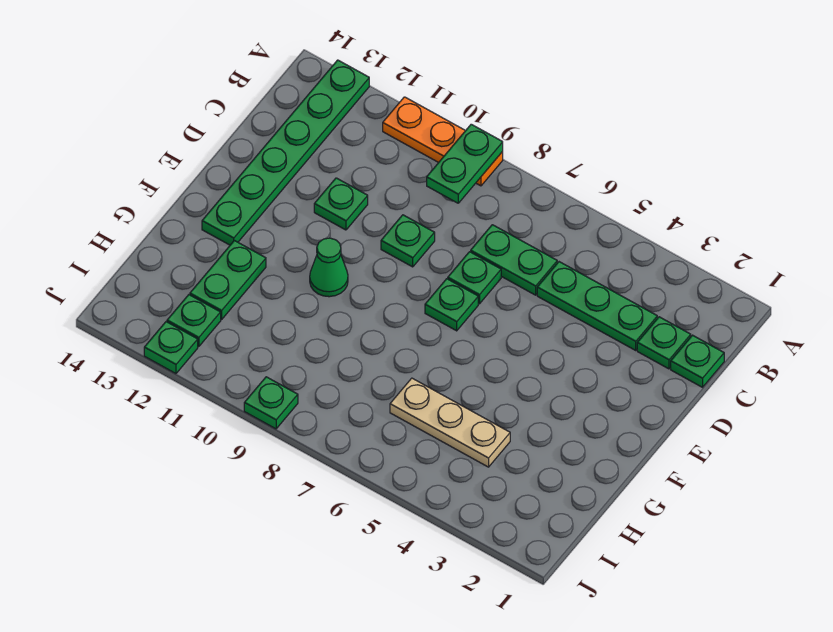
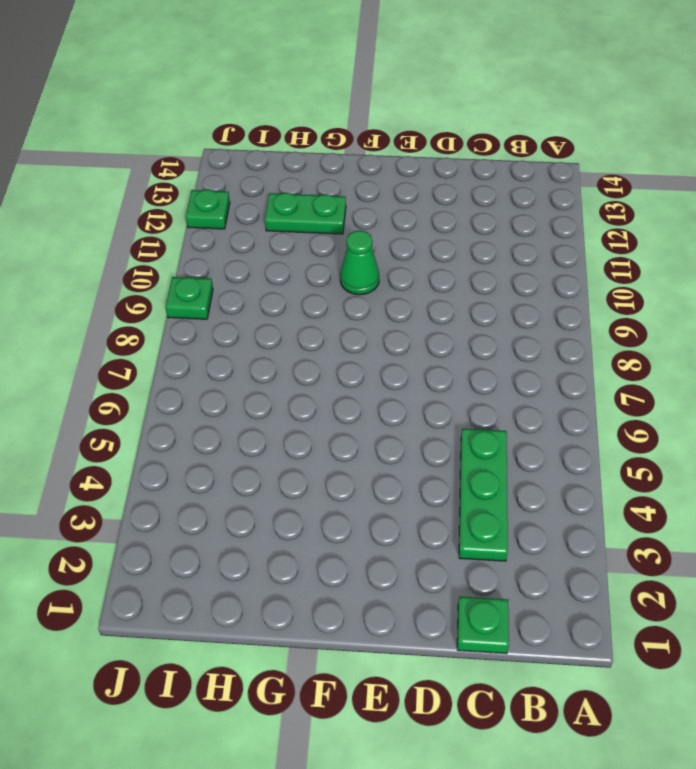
none -> orange plate A9:A11 level 1
none -> green plate A13:F13 level 1
none -> green plate C2 level 1

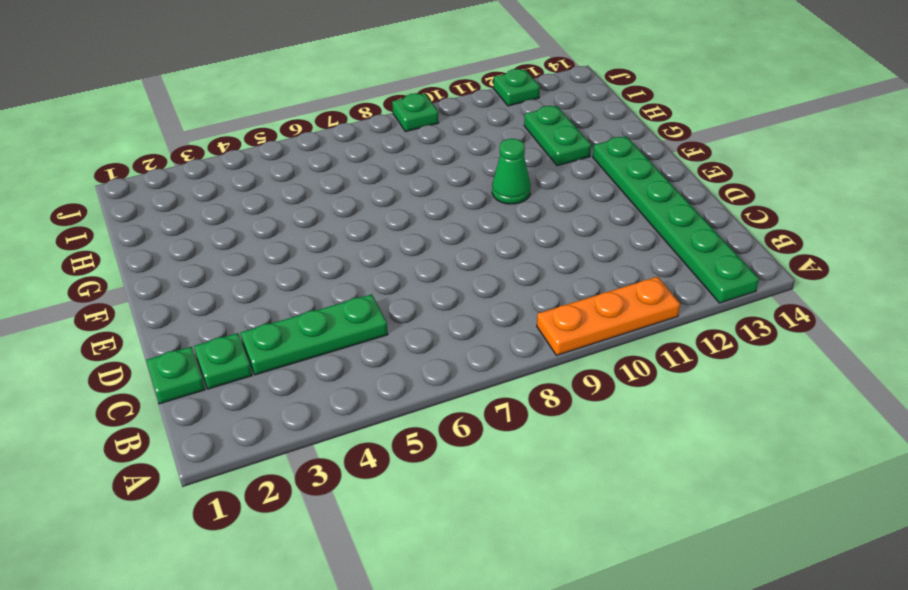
none -> green plate C6:C7 level 1
none -> green plate D7 level 1
none -> green plate D9 level 1

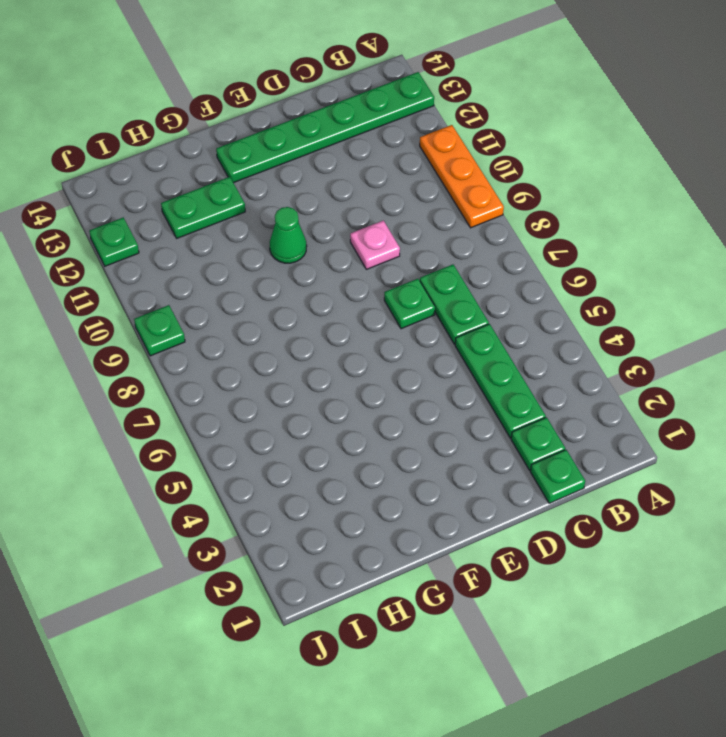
pink plate D9 level 1 -> green plate D9 level 1
none -> green plate D11 level 1
none -> green plate E7 level 1
none -> tan plate H4:H6 level 1

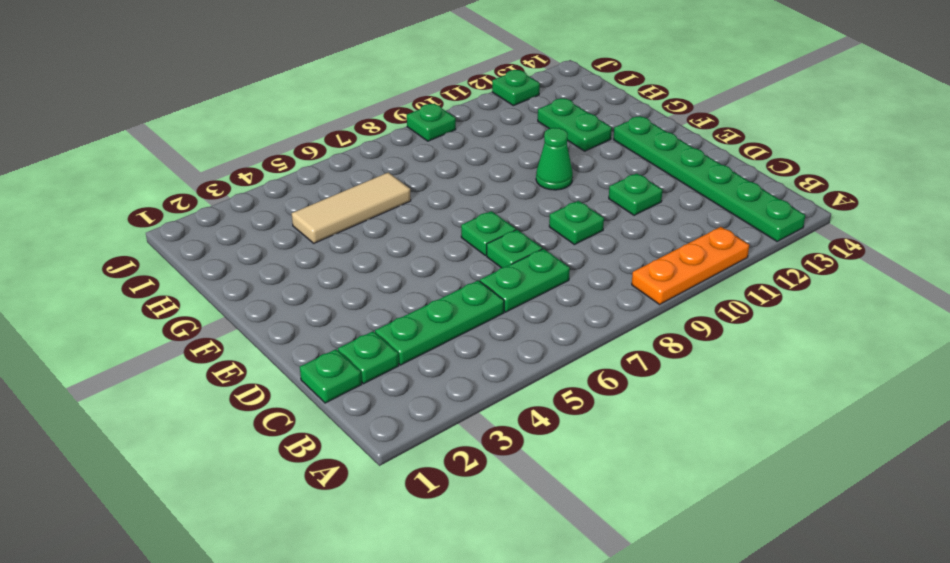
tan tile H4:H6 level 1 -> tan plate H4:H6 level 1
none -> green plate I12 level 1
none -> green plate A9:B9 level 2

